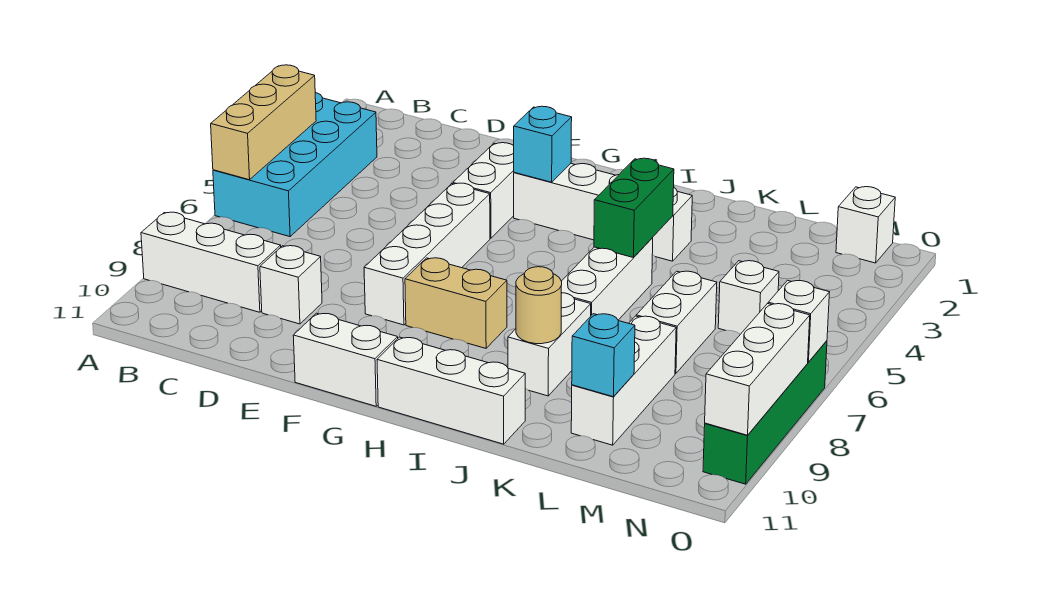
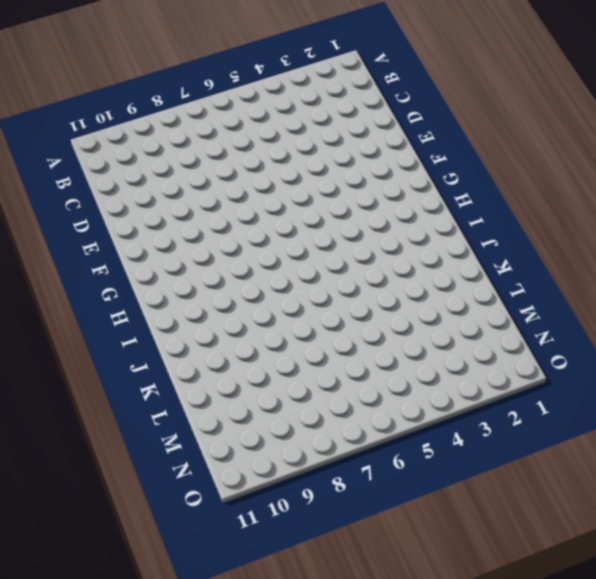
none -> cyan brick A3:B6 level 1
none -> white brick A9:C9 level 1
none -> white brick D9 level 1

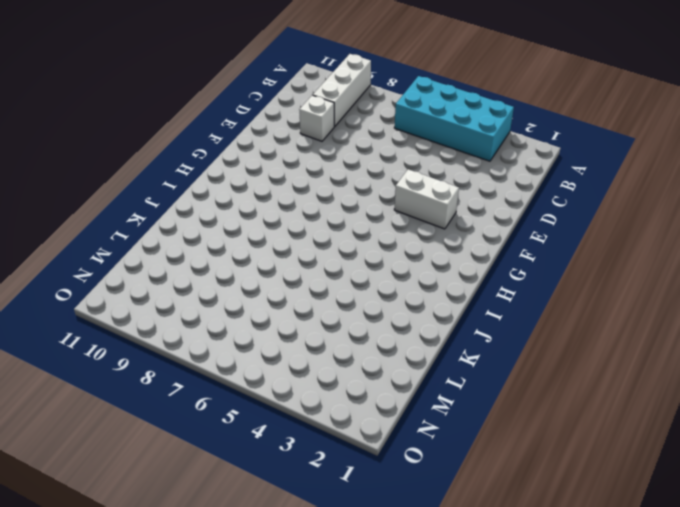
none -> white brick F5:F8 level 1
none -> white brick F11:G11 level 1
none -> white brick G3:J3 level 1

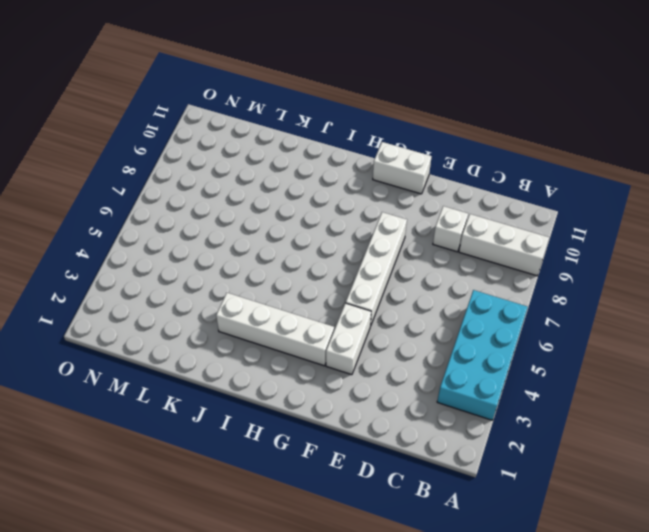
none -> tan brick G8:H8 level 1
none -> white brick H11:J11 level 1
none -> white brick J5:J7 level 1

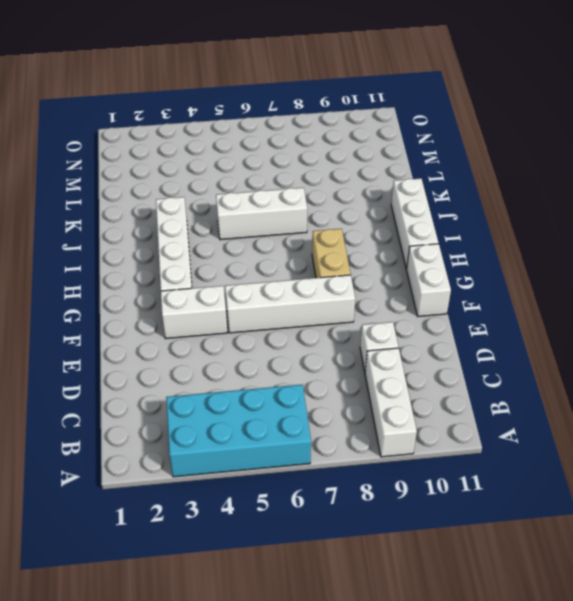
none -> white brick J8:J9 level 1
none -> white brick L6:L7 level 1
none -> white brick L8:L10 level 1

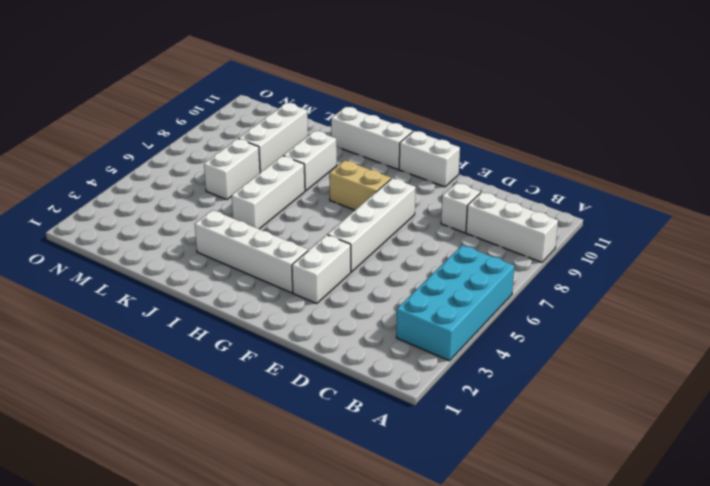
none -> white brick M5 level 1
none -> white brick N1 level 1
none -> green brick O7:O10 level 1

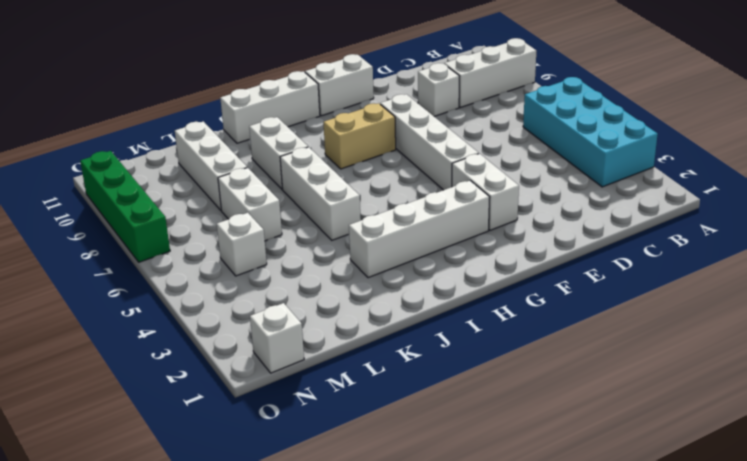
none -> tan brick A4:A6 level 2
none -> cyan brick G3 level 2
none -> green brick J4:J5 level 2

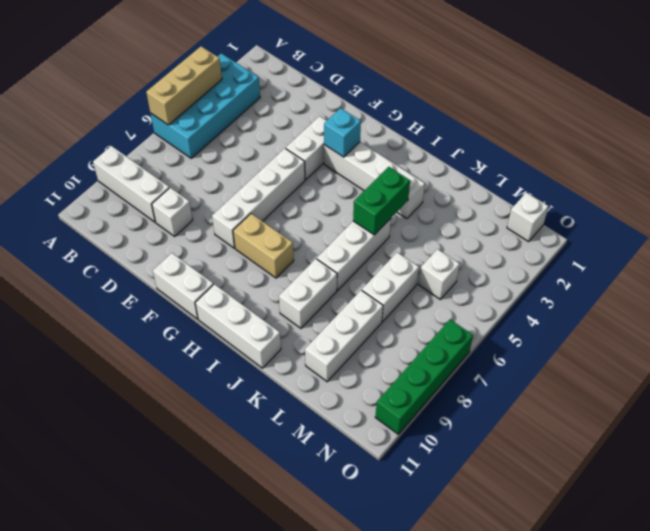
none -> tan round brick J9 level 2
none -> cyan brick L10 level 2
none -> white brick O7 level 2

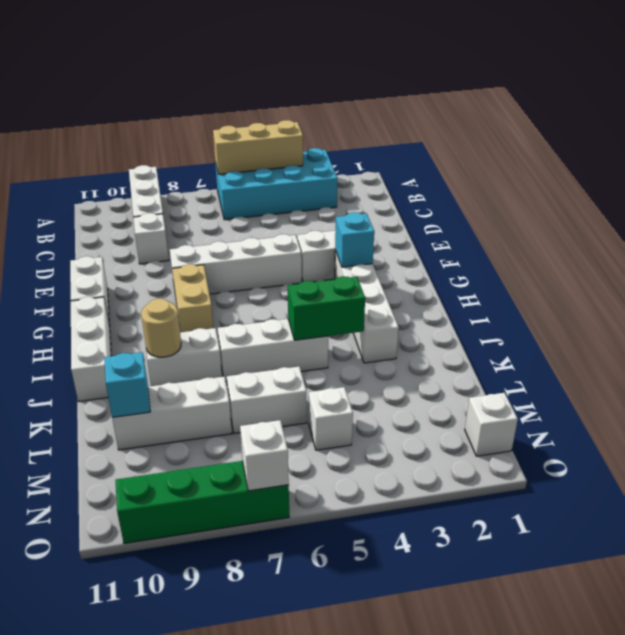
none -> white brick O8:O10 level 2

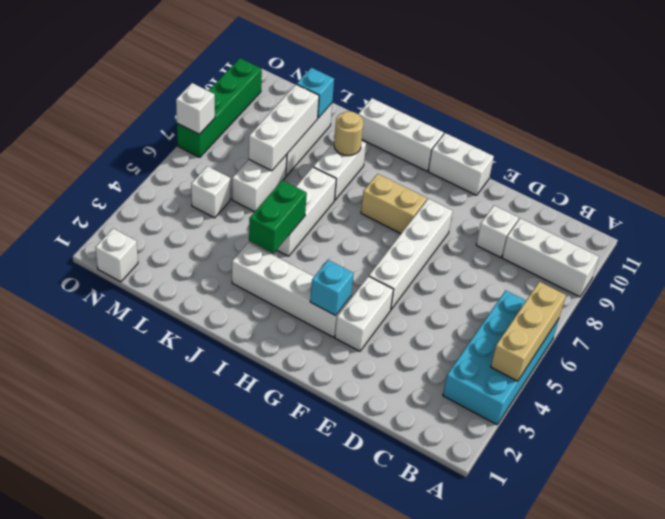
white brick L7:L9 level 2 -> white brick O8:O10 level 2

